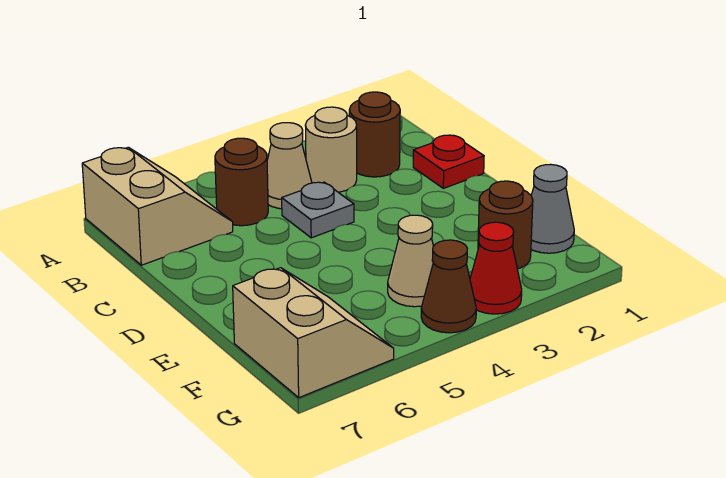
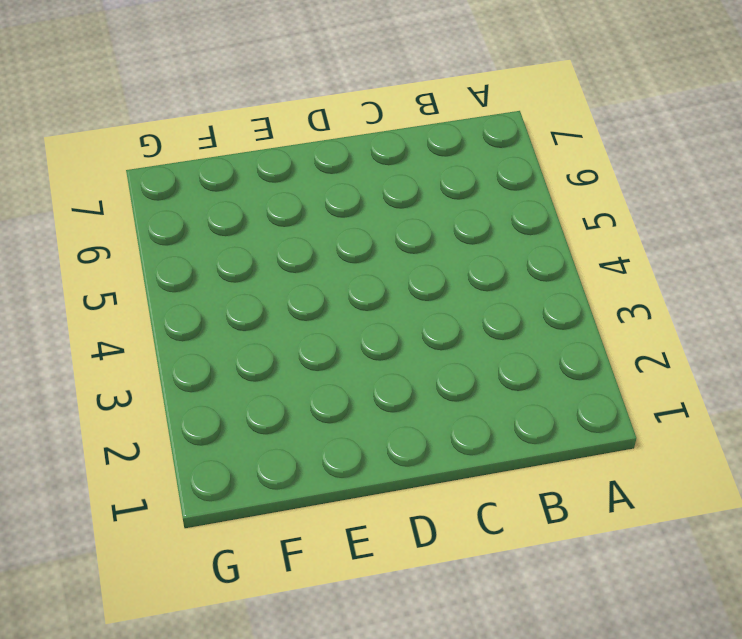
none -> tan slope A6:B7 level 1 top 7
none -> brown round brick B2 level 1
none -> tan round brick B3 level 1

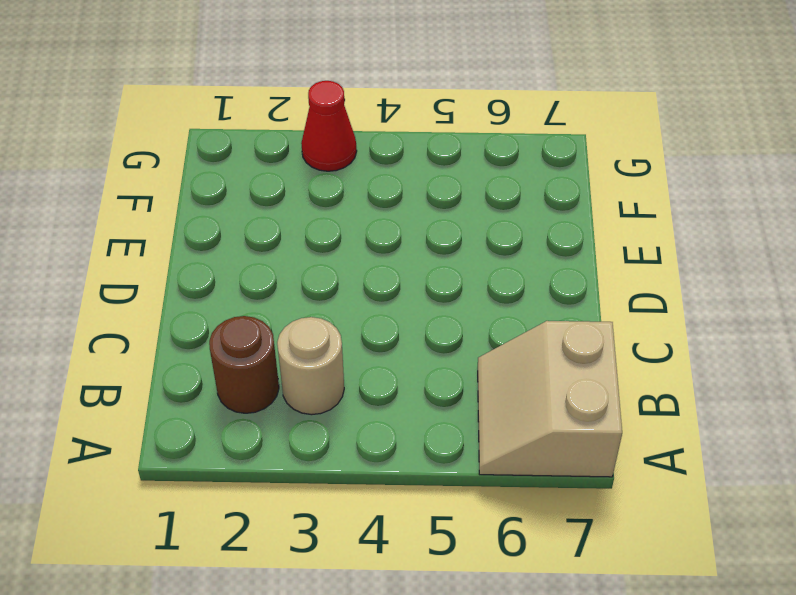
none -> tan cone B4 level 1
none -> brown round brick B5 level 1
none -> red plate C1 level 1

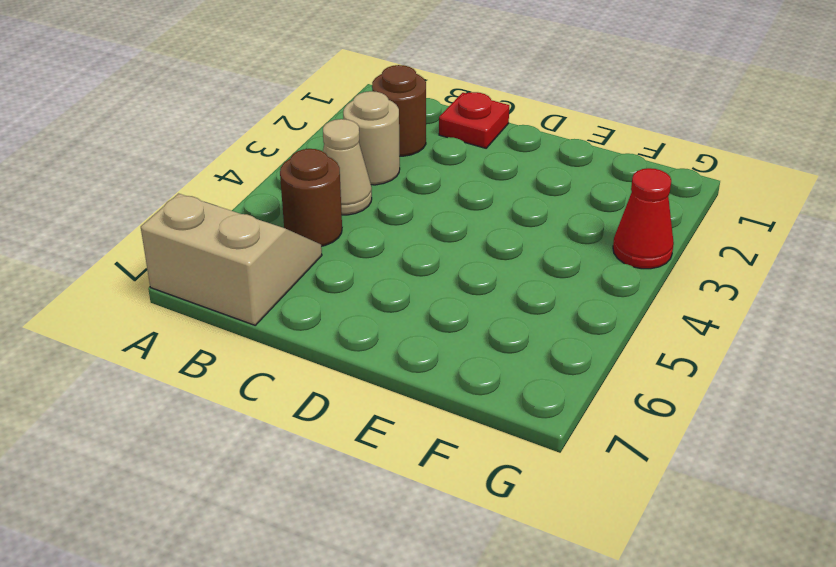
none -> grey plate C4 level 1
none -> grey cone F1 level 1
none -> brown round brick F2 level 1

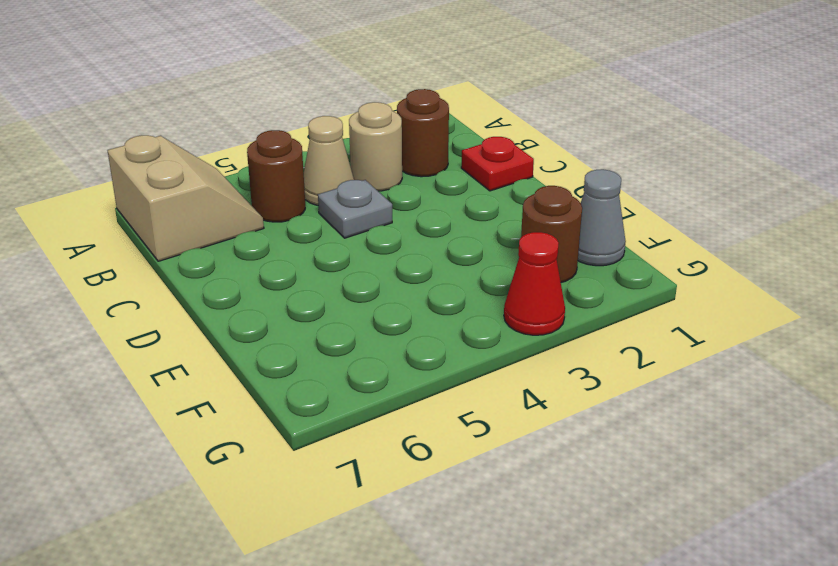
none -> tan cone F4 level 1
none -> tan slope F6:G7 level 1 top 7
none -> brown cone G4 level 1

